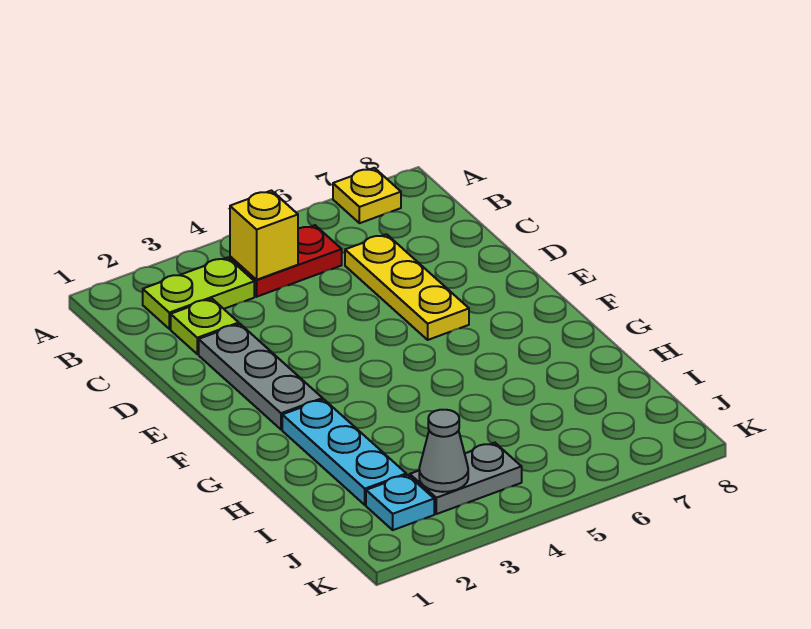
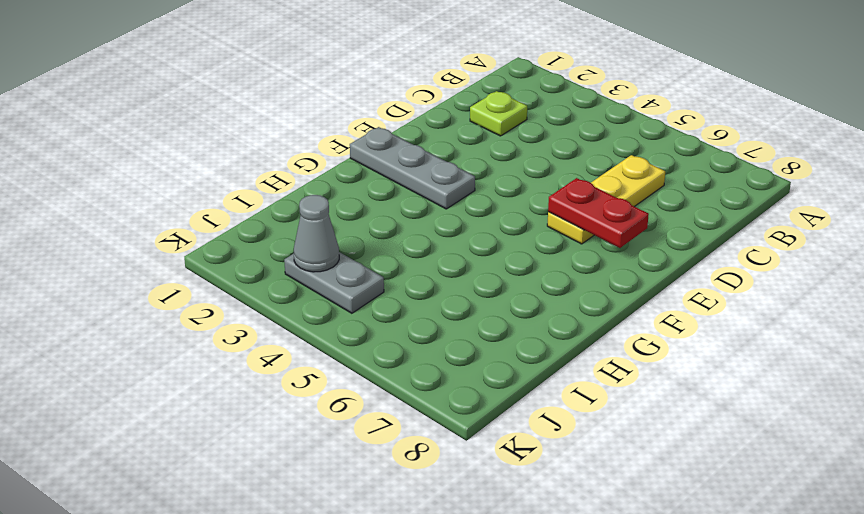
red plate E6:E7 level 2 -> red plate B4:B5 level 1
grey plate F1:F3 level 1 -> grey plate D2:F2 level 1
none -> yellow plate A7 level 1
none -> lime plate B2:B3 level 1

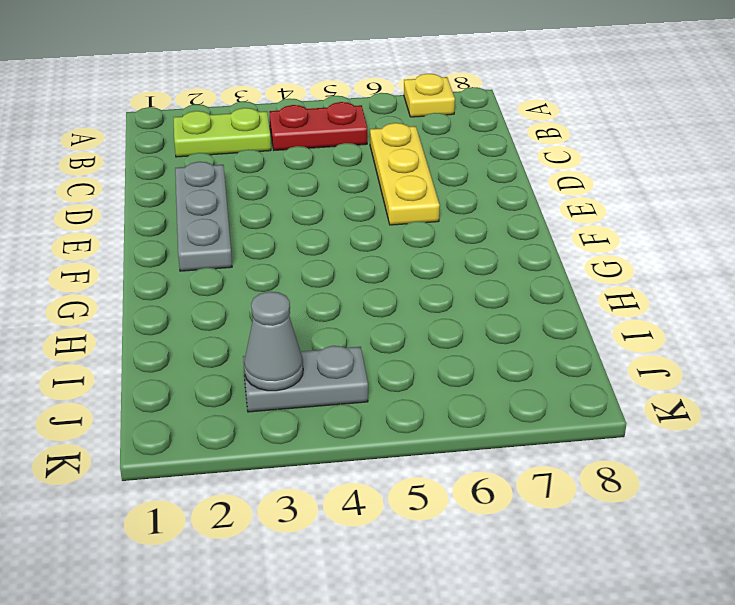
none -> lime plate C2 level 1
none -> cyan plate G2:I2 level 1

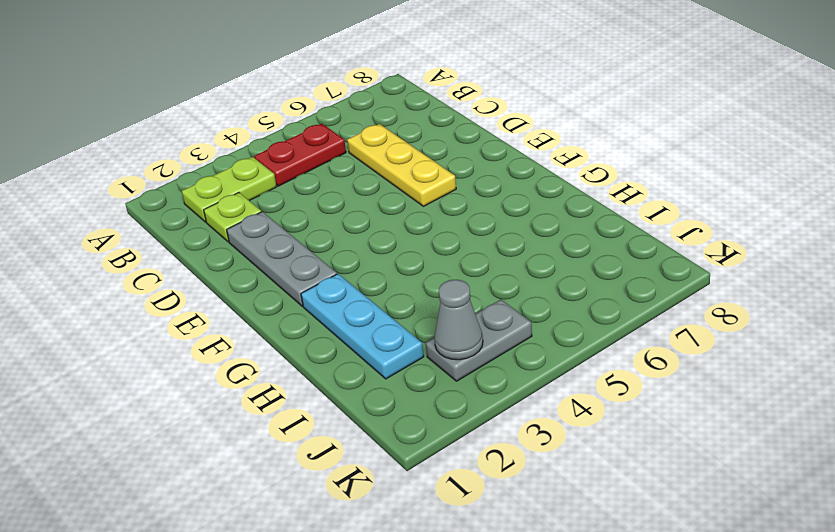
none -> yellow plate A7 level 1
none -> cyan plate J2 level 1

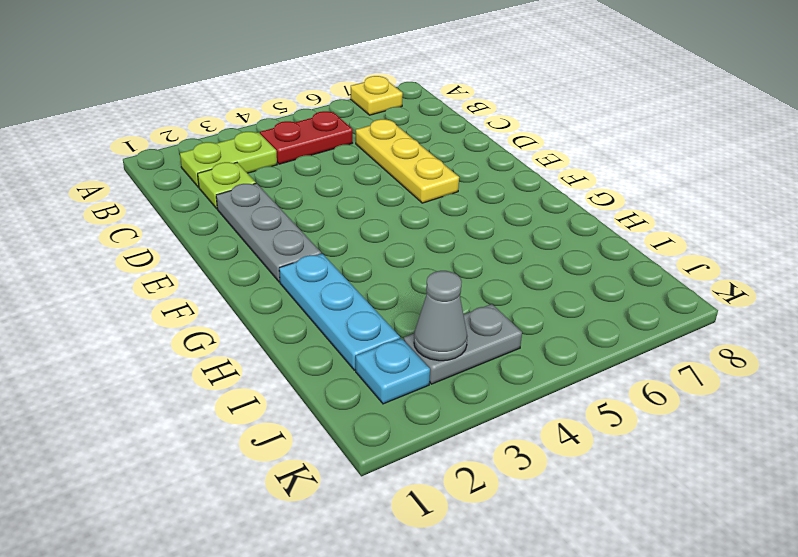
none -> yellow brick B4 level 2

